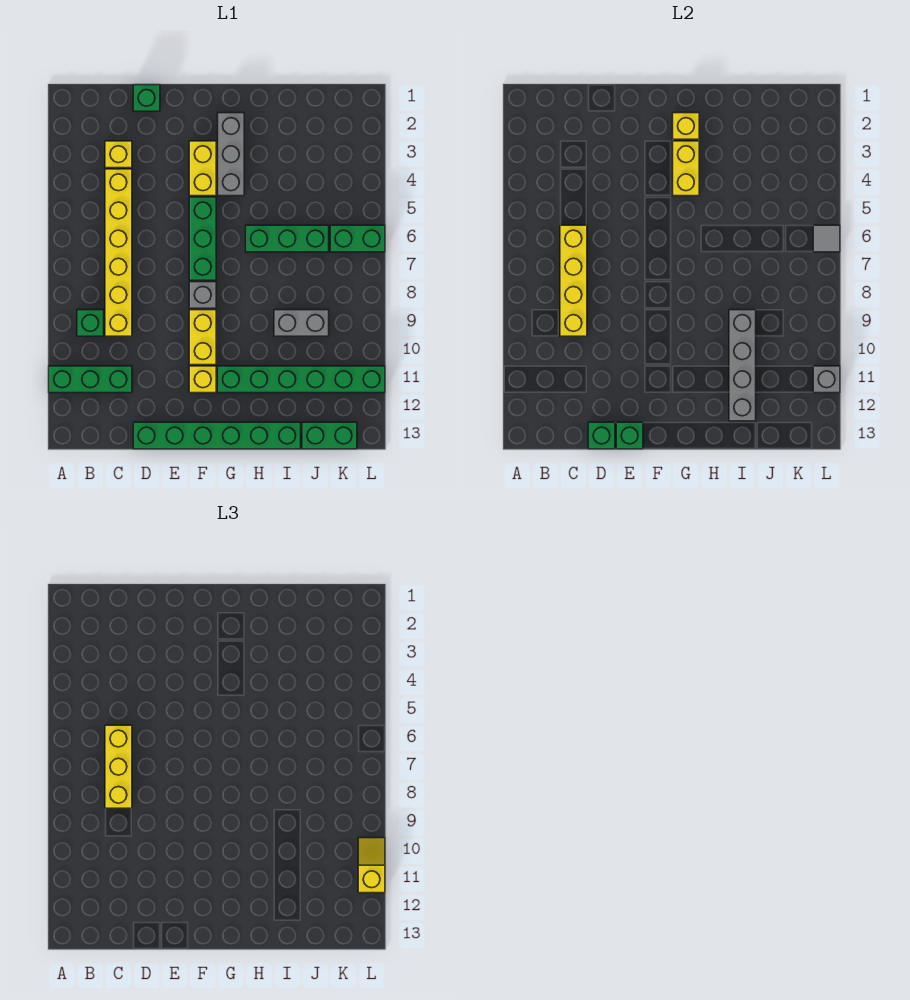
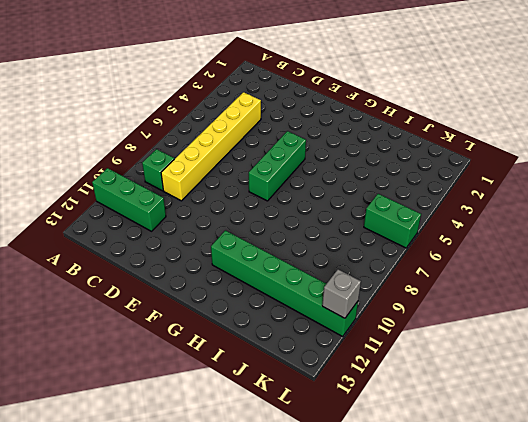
none -> yellow brick C3 level 1
none -> green brick D1 level 1
none -> green brick D13:I13 level 1

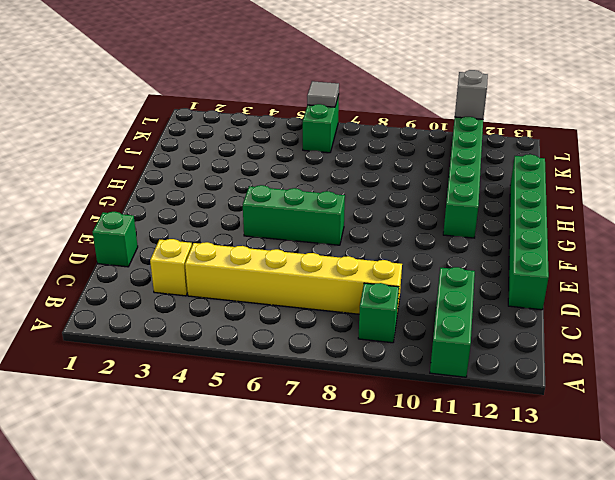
none -> yellow brick F3:F4 level 1
none -> grey brick F8 level 1
none -> yellow brick F9:F10 level 1

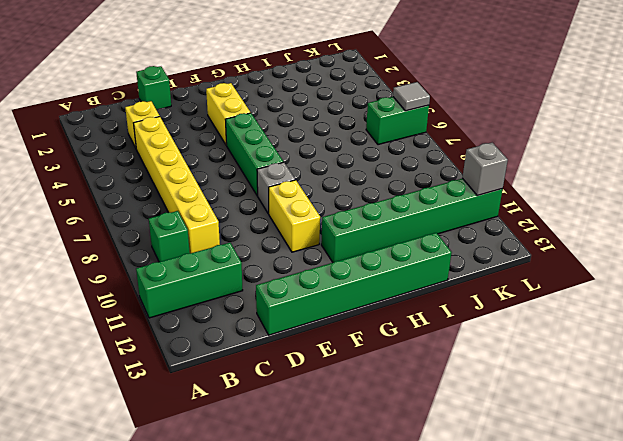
none -> yellow brick F11 level 1
none -> grey brick G2:G4 level 1
none -> green brick H6:J6 level 1

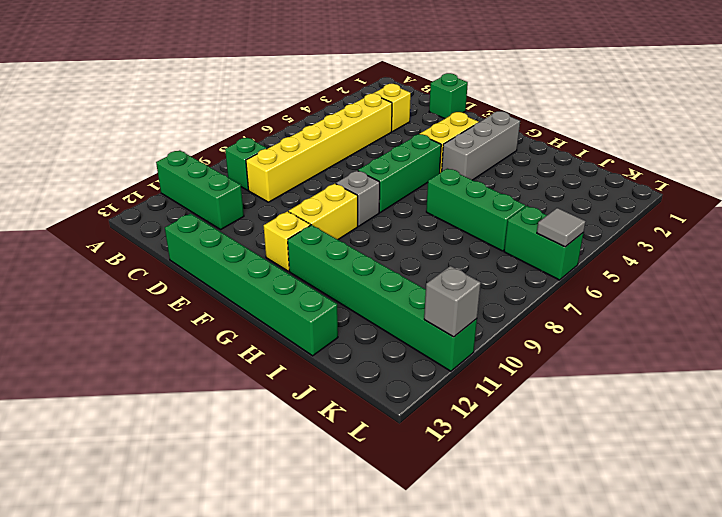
none -> grey brick I9:J9 level 1
none -> green brick J13:K13 level 1
none -> yellow brick C6:C9 level 2

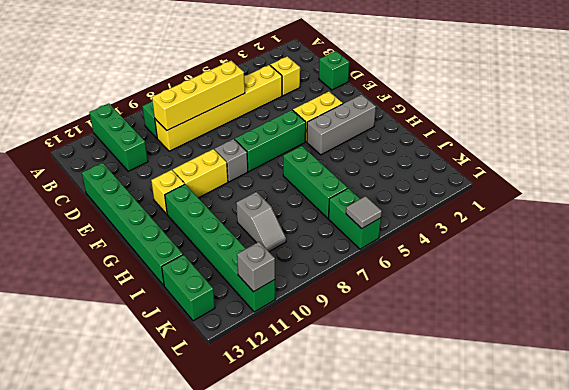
grey slope I9:J9 level 1 top I -> grey brick I9:J9 level 1
none -> green brick D13 level 2
none -> green brick E13 level 2
none -> yellow brick G2 level 2

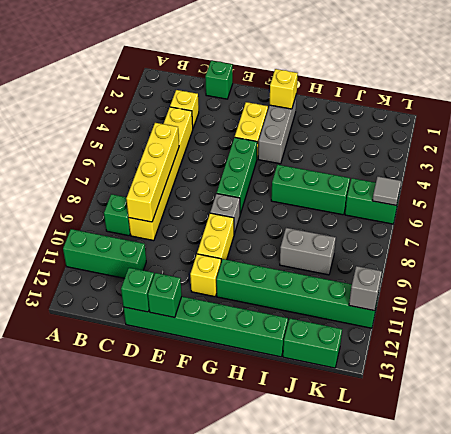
none -> yellow brick G3:G4 level 2
none -> grey brick I9:I12 level 2
none -> yellow brick C6:C8 level 3

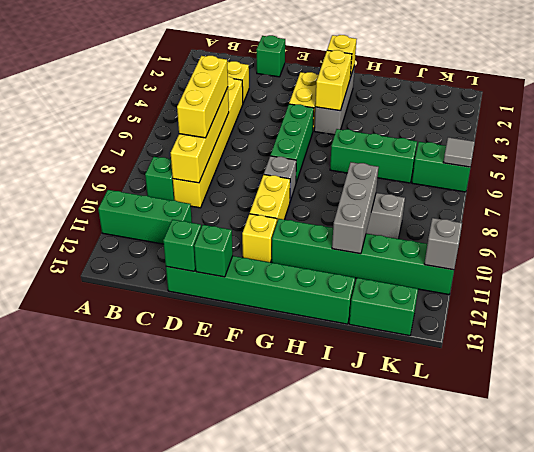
grey brick I9:I11 level 2 -> grey brick I9:I12 level 2
none -> yellow slope L10:L11 level 3 top 11

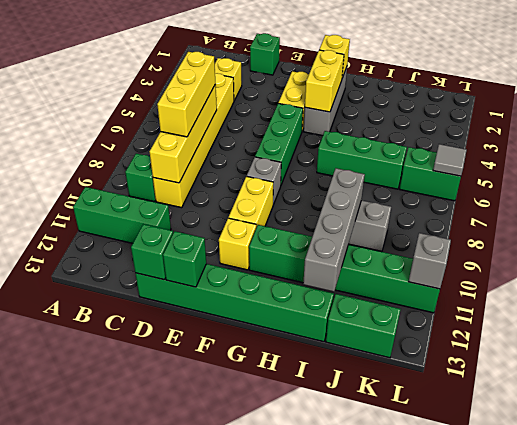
none -> yellow slope L10:L11 level 3 top 11

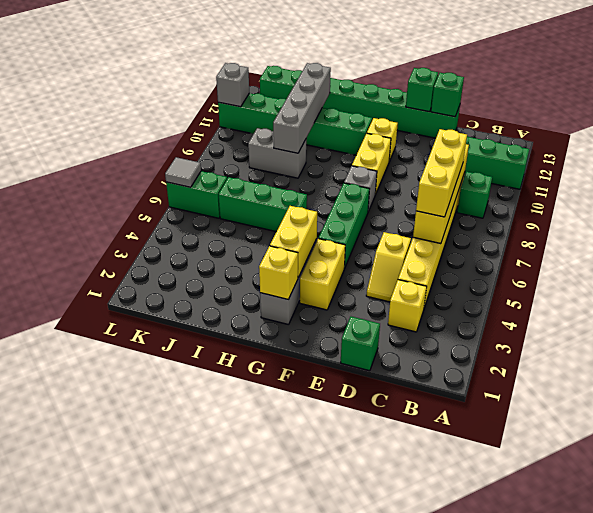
yellow slope D4:D5 level 1 top 5 -> yellow slope L10:L11 level 3 top 11

